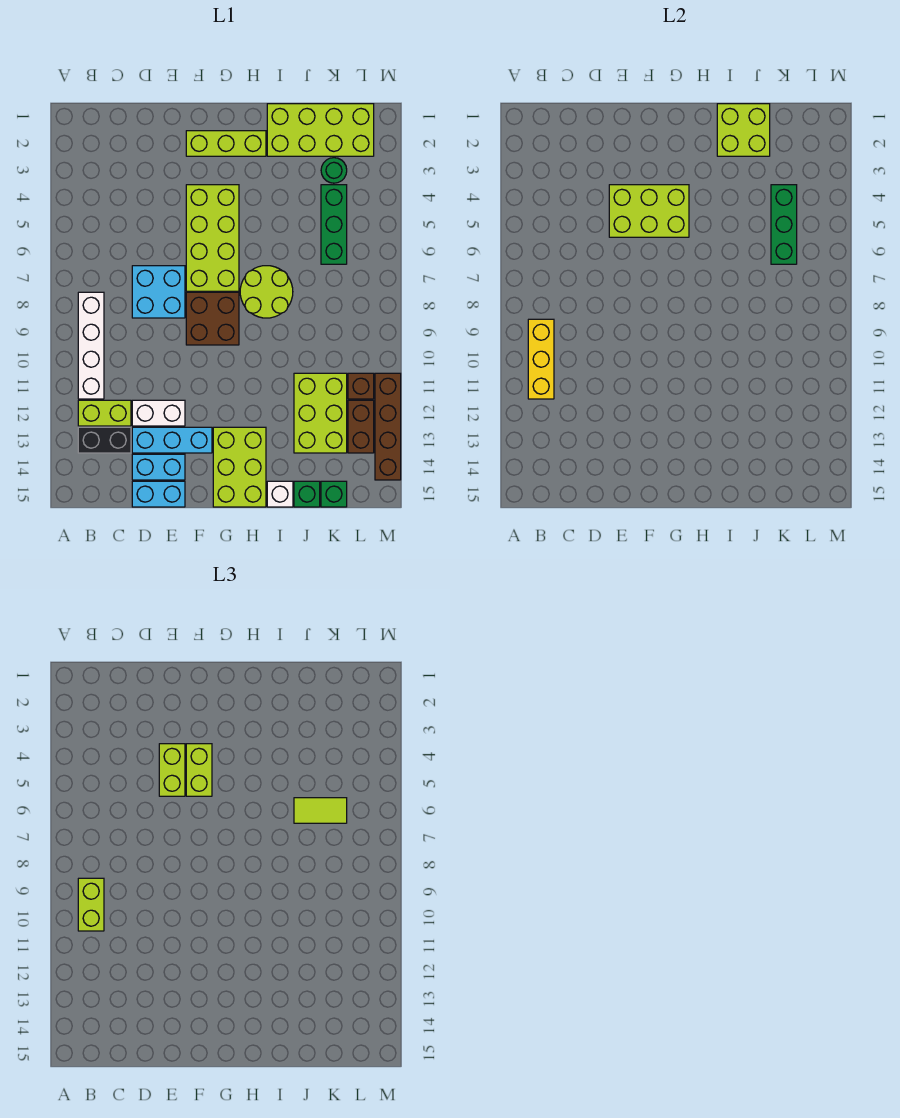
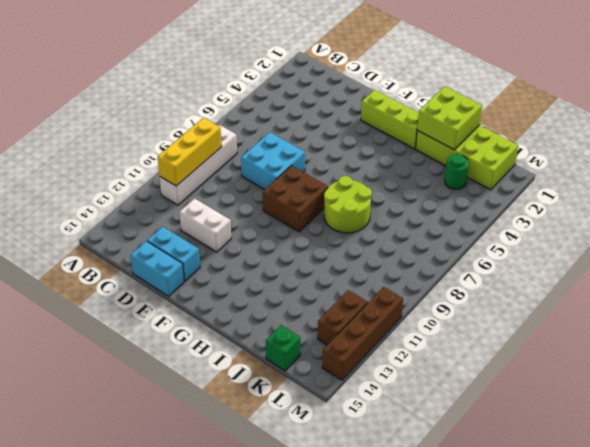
none -> lime brick B12:C12 level 1
none -> black brick B13:C13 level 1
none -> cyan brick D13:F13 level 1
none -> lime brick F4:G7 level 1

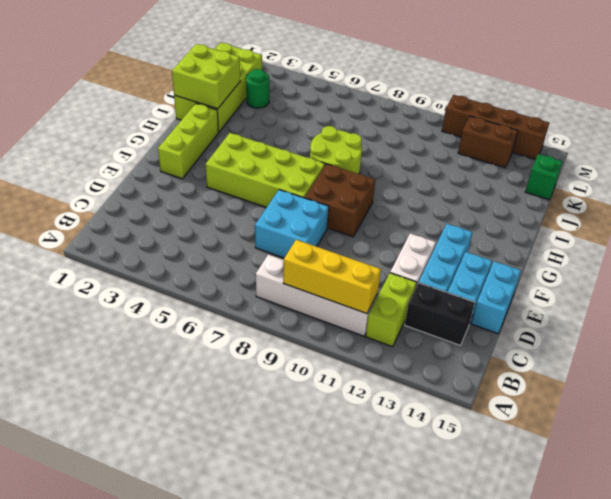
black brick C13:C14 level 1 -> black brick B13:C13 level 1
none -> lime brick G13:H15 level 1
none -> white brick I15 level 1
none -> lime brick J11:K13 level 1
none -> green brick J15 level 1

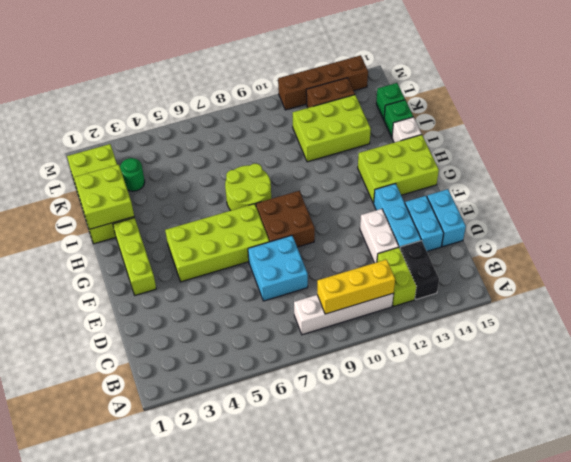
none -> green brick K4:K6 level 1
none -> brown brick L11 level 1
none -> lime brick E4:G5 level 2
none -> green brick K4:K6 level 2

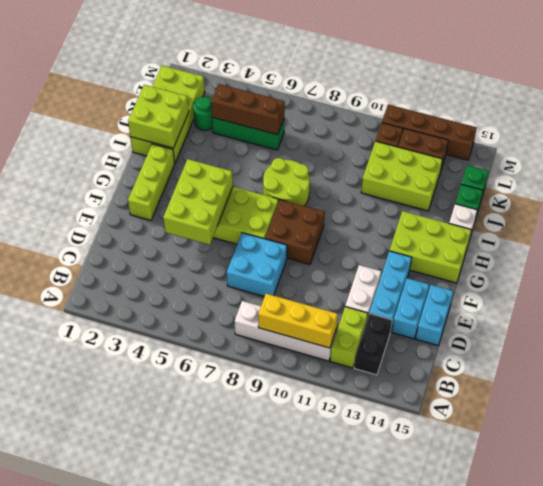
brown brick K4:K6 level 2 -> green brick K4:K6 level 2
none -> lime brick B9:B10 level 3
none -> lime brick E4:E5 level 3
none -> lime brick F4:F5 level 3
none -> lime tile J6:K6 level 3

